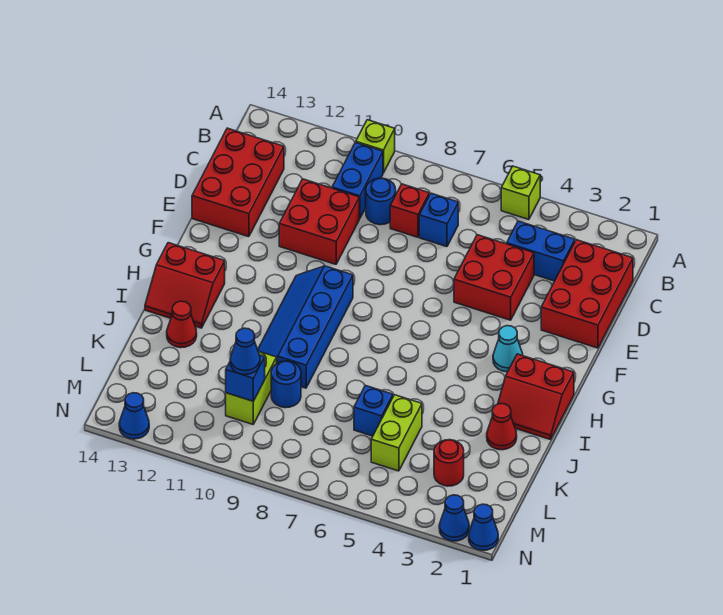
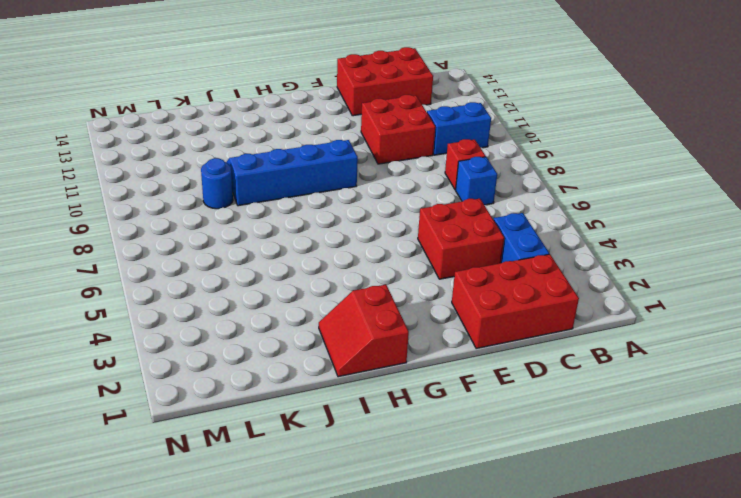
none -> lime brick A5 level 1
none -> lime brick A10 level 1
none -> blue round brick C9 level 1

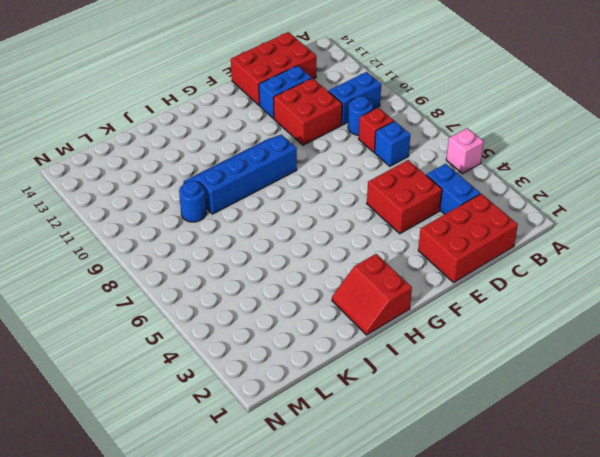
pink brick A5 level 1 -> lime brick A5 level 1
blue brick D12:E12 level 1 -> none
none -> lime brick A10 level 1
none -> cyan cone G3 level 1
none -> red slope H13:I14 level 1 top H

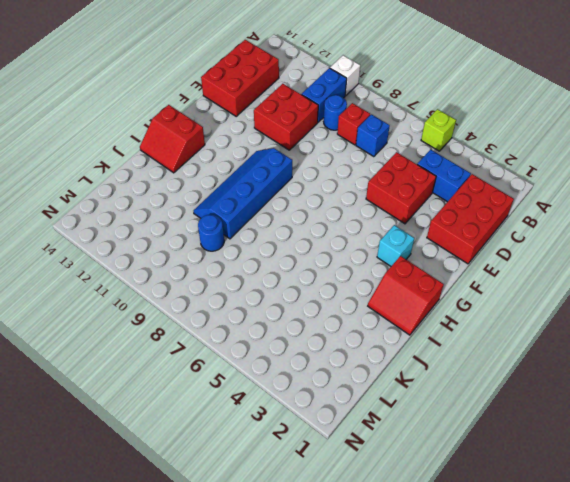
white brick A10 level 1 -> lime brick A10 level 1
cyan brick G3 level 1 -> cyan cone G3 level 1
none -> red cone J2 level 1
none -> red cone J13 level 1
none -> lime brick K5:L5 level 1

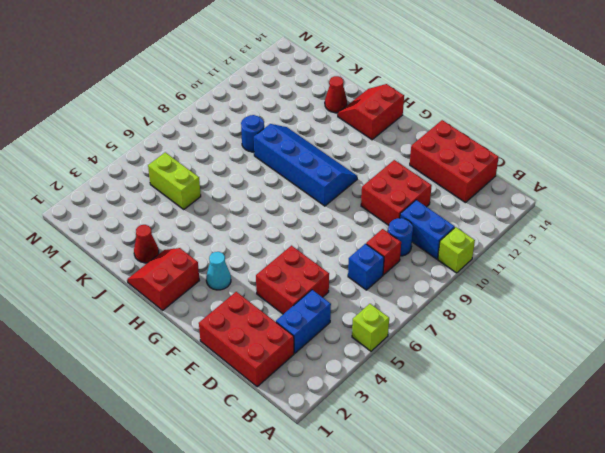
none -> blue brick K6 level 1
none -> lime brick K10:L10 level 1
none -> red round brick L3 level 1

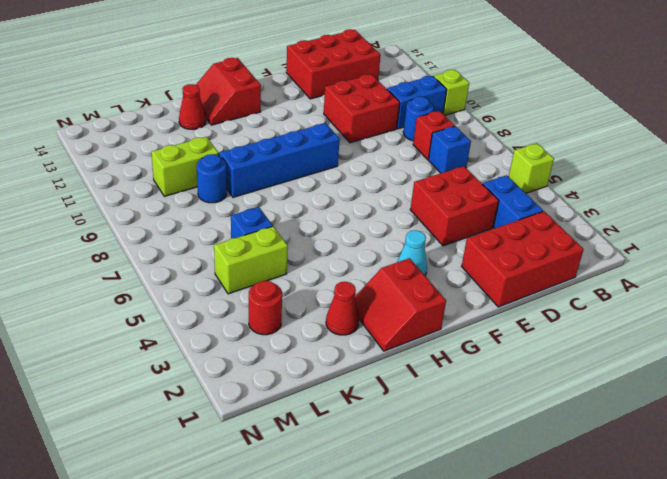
none -> blue cone N1 level 1
none -> blue cone N2 level 1
none -> blue cone N13 level 1

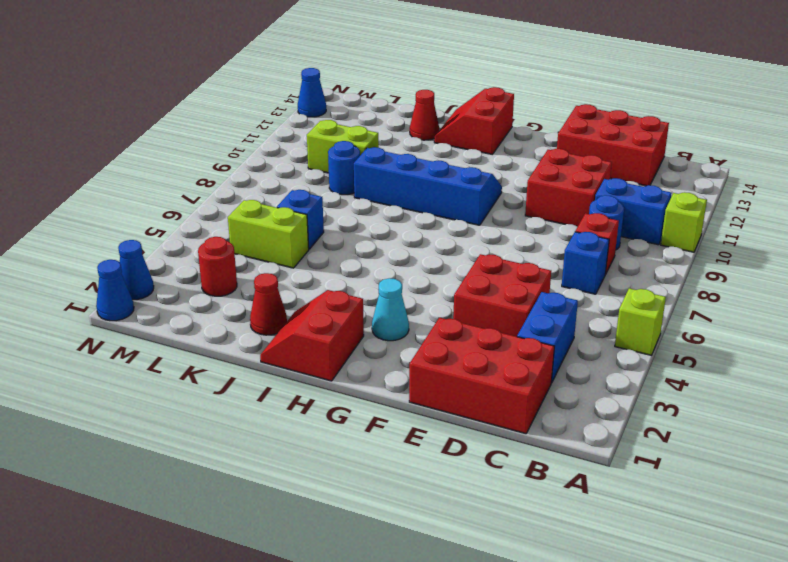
none -> blue brick L10 level 2
none -> blue cone L10 level 3

